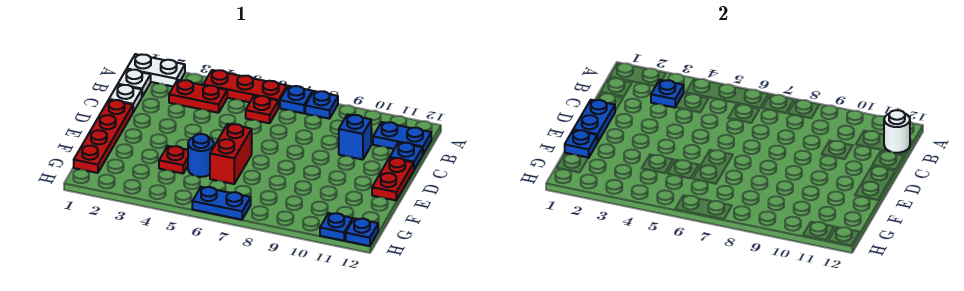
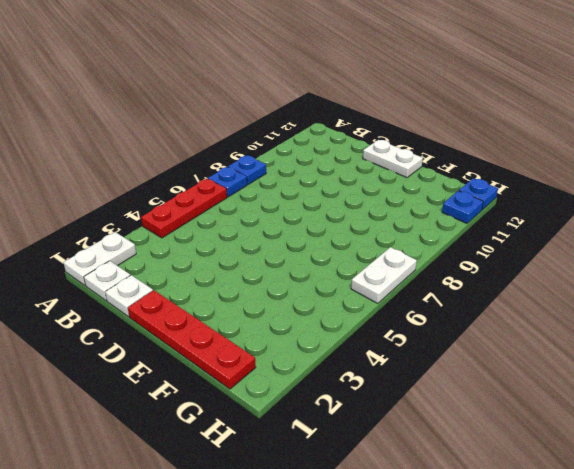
white plate D12:E12 level 1 -> red plate D12:E12 level 1
white plate H6:H7 level 1 -> blue plate H6:H7 level 1
none -> red plate B3:B4 level 1
none -> red plate B6 level 1
none -> blue plate B11:B12 level 1

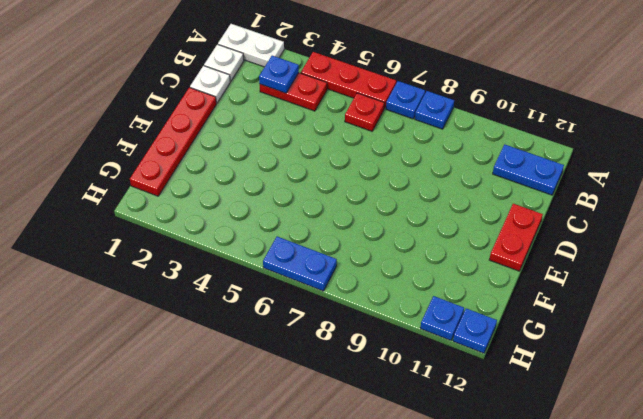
none -> blue brick C10 level 1
none -> blue plate C12 level 1
none -> red brick E6:F6 level 1

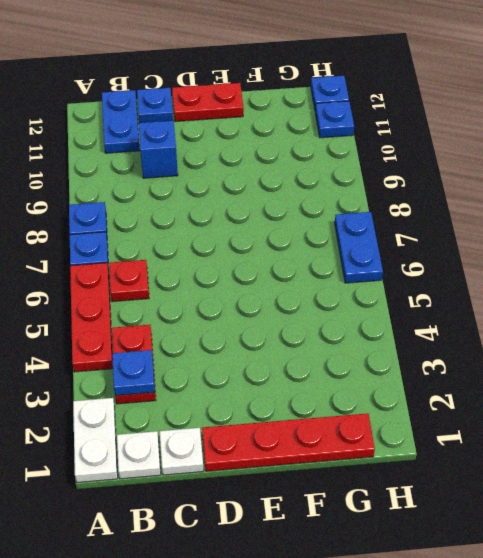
none -> red brick E6:F6 level 1
none -> red plate F4 level 1
none -> blue round brick F5 level 1

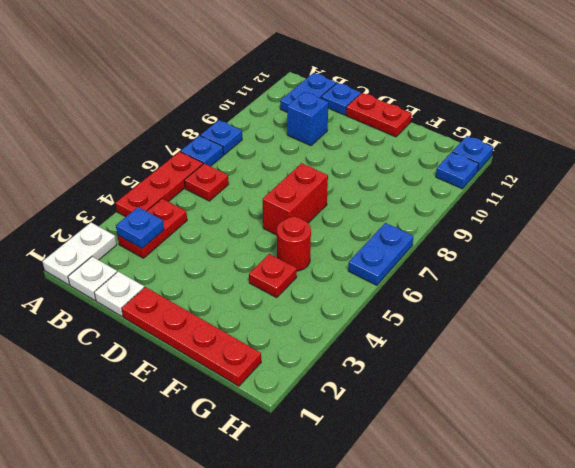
red brick E6:E7 level 1 -> red brick E6:F6 level 1
red round brick F5 level 1 -> blue round brick F5 level 1
none -> white round brick B12 level 2
none -> blue plate D1:E1 level 2
none -> blue plate F1 level 2

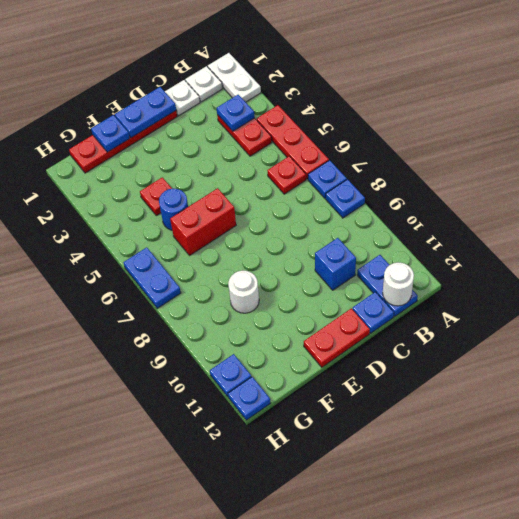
white round brick F9 level 1 -> none

